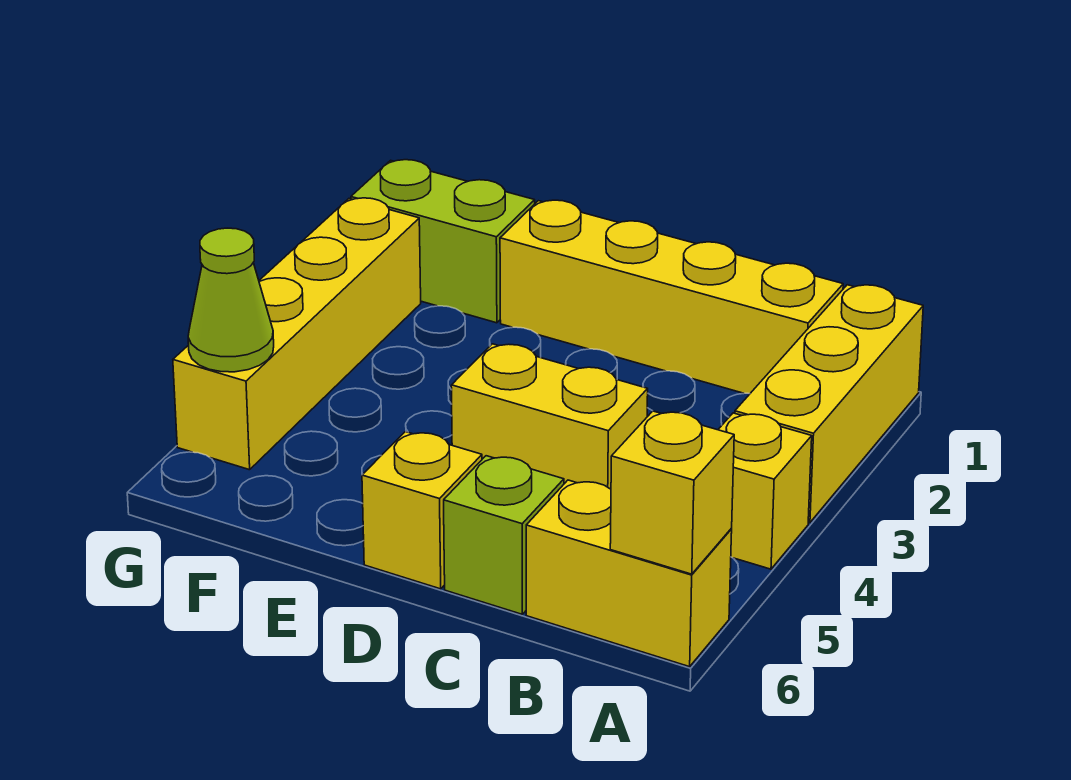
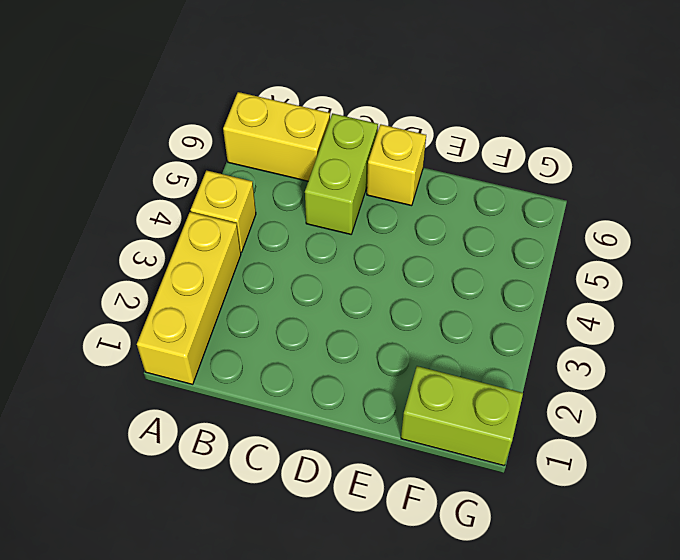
lime brick C5:C6 level 1 -> lime brick C6 level 1
none -> yellow brick B1:E1 level 1
none -> yellow brick C4:D4 level 1

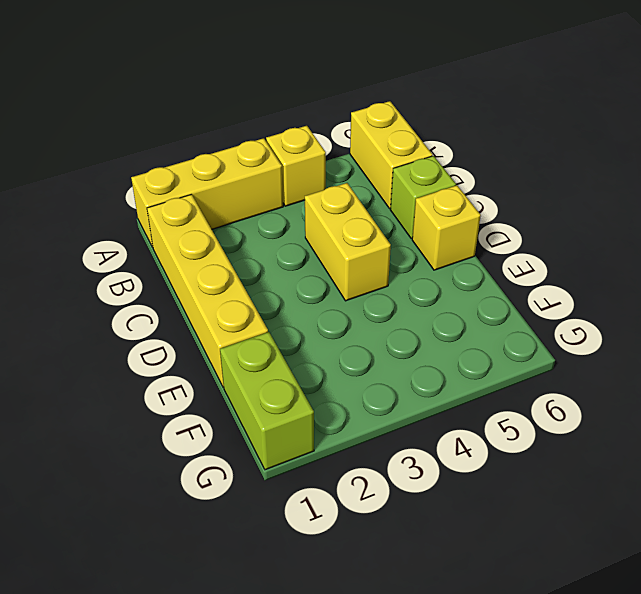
none -> yellow brick G2:G5 level 1
none -> yellow brick A6 level 2

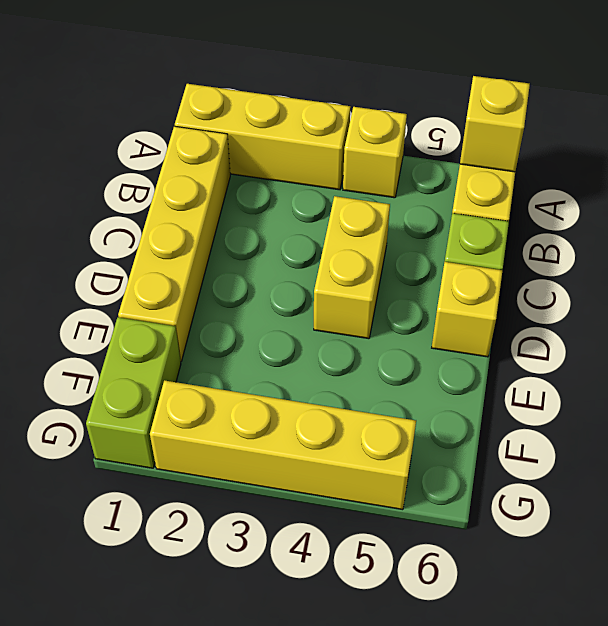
none -> lime cone G5 level 2

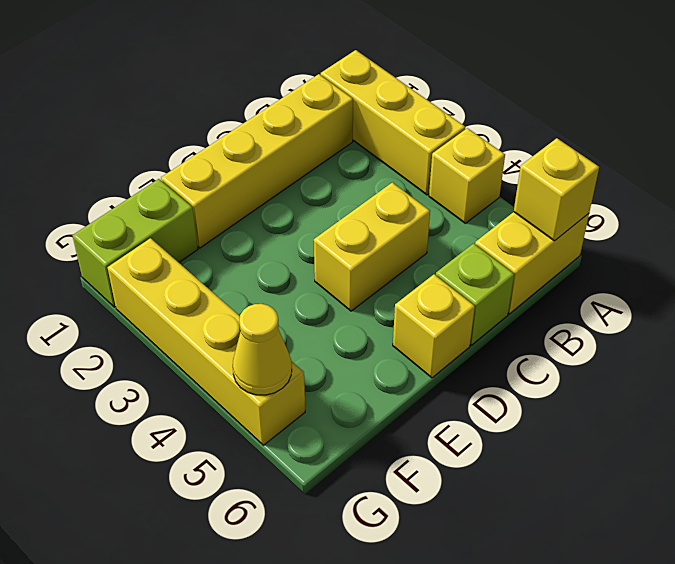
yellow cone G5 level 2 -> lime cone G5 level 2

